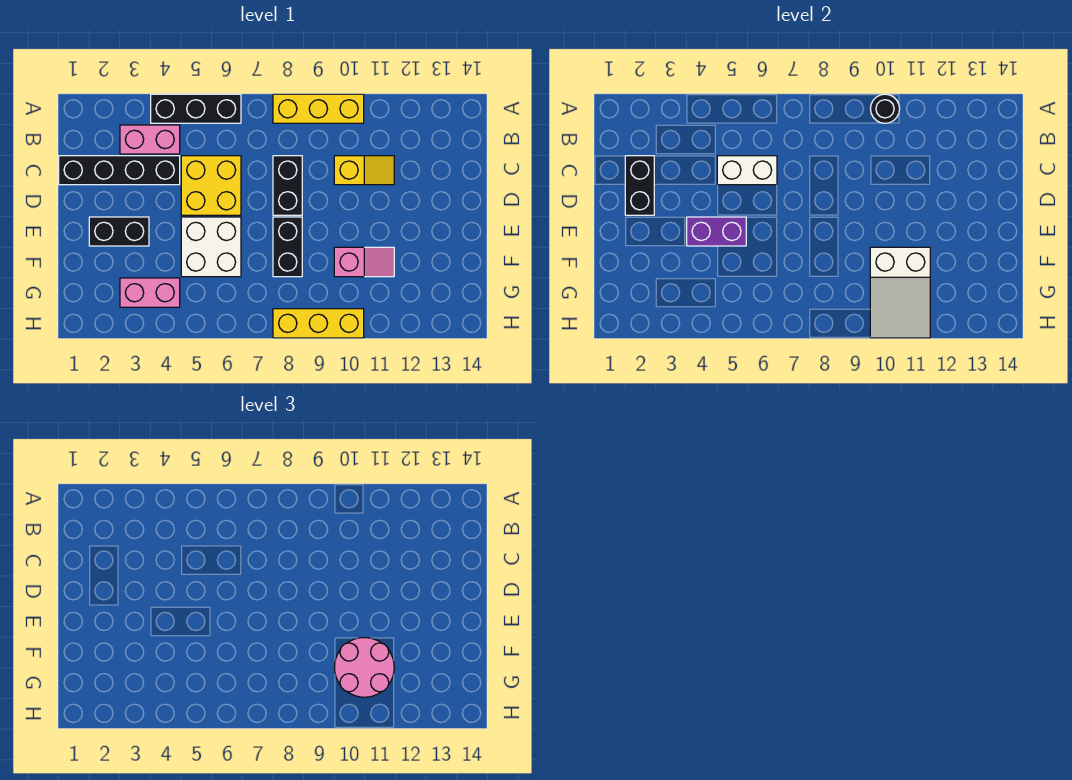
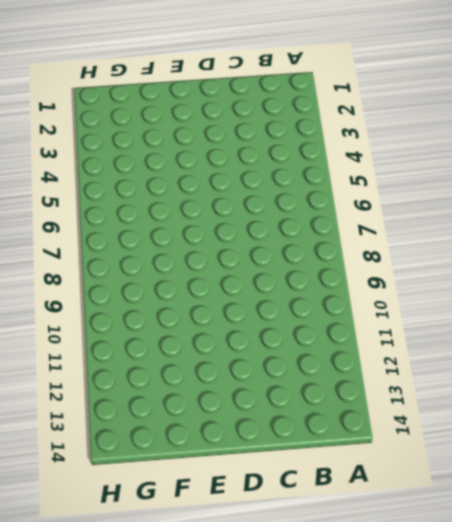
none -> black brick A4:A6 level 1
none -> yellow brick A8:A10 level 1
none -> pink brick B3:B4 level 1

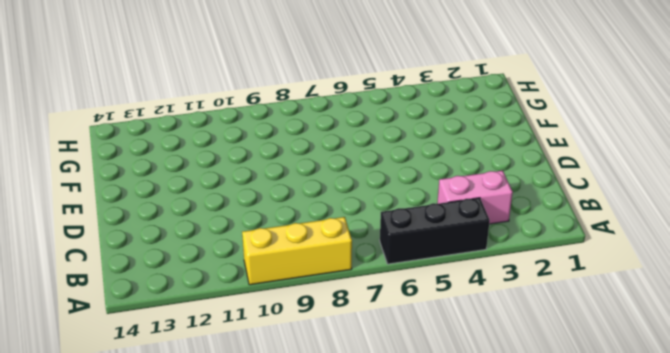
none -> black brick C1:C4 level 1
none -> yellow brick C5:D6 level 1
none -> black brick C8:D8 level 1

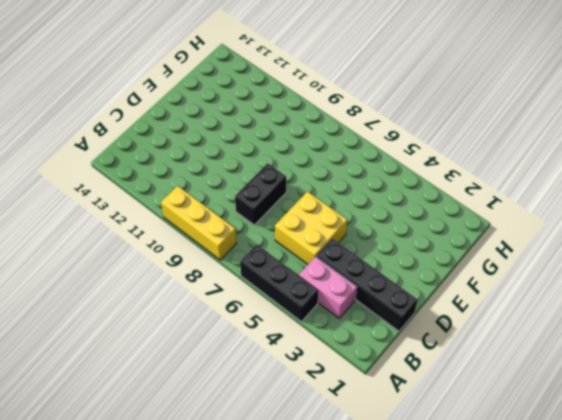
none -> yellow slope C10:C11 level 1 top 10
none -> black brick E2:E3 level 1
none -> white brick E5:F6 level 1

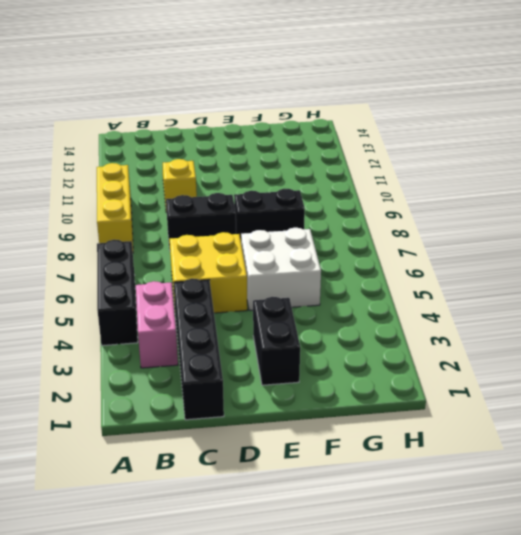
none -> pink slope F10:F11 level 1 top 10
none -> pink brick G3:G4 level 1
none -> yellow brick H8:H10 level 1

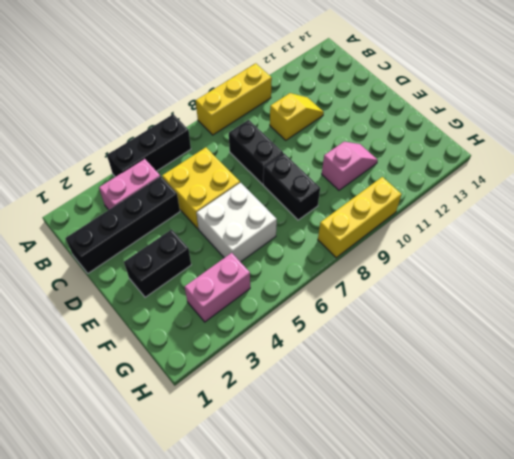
none -> black round brick A10 level 2
none -> black brick C2:D2 level 2
none -> white brick C5:C6 level 2

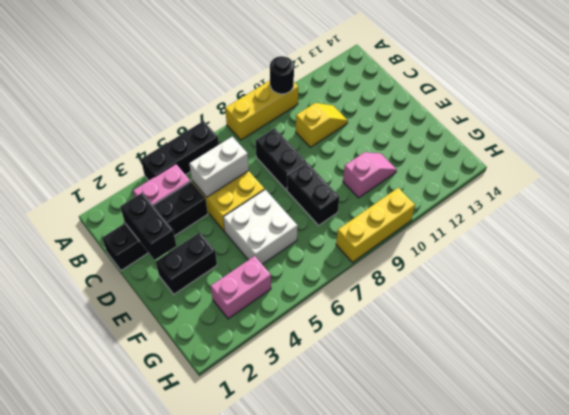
none -> purple brick E4:E5 level 2
none -> white slope F10:H11 level 2 top F
none -> pink round brick F10:G11 level 3

